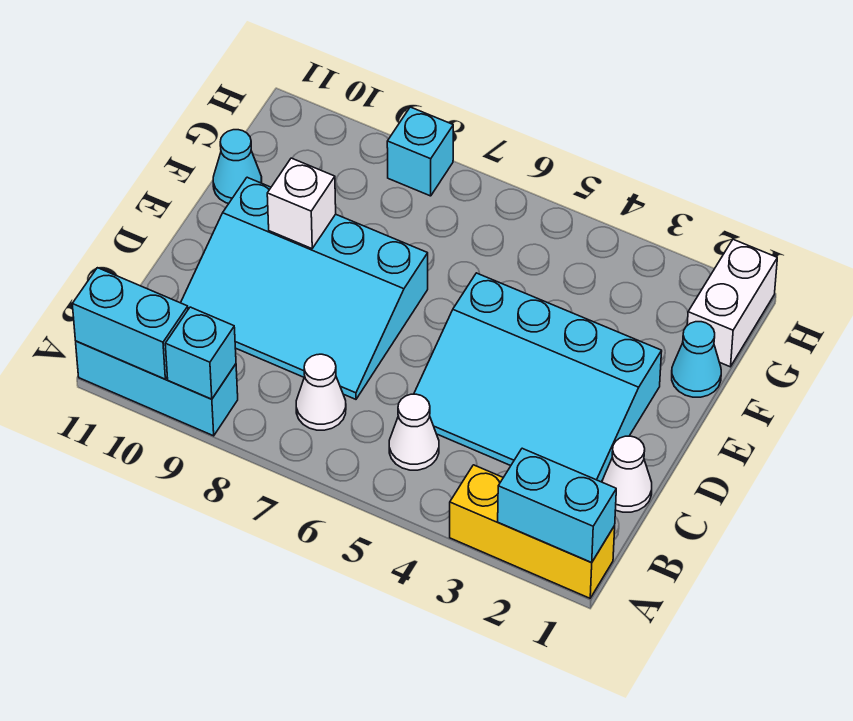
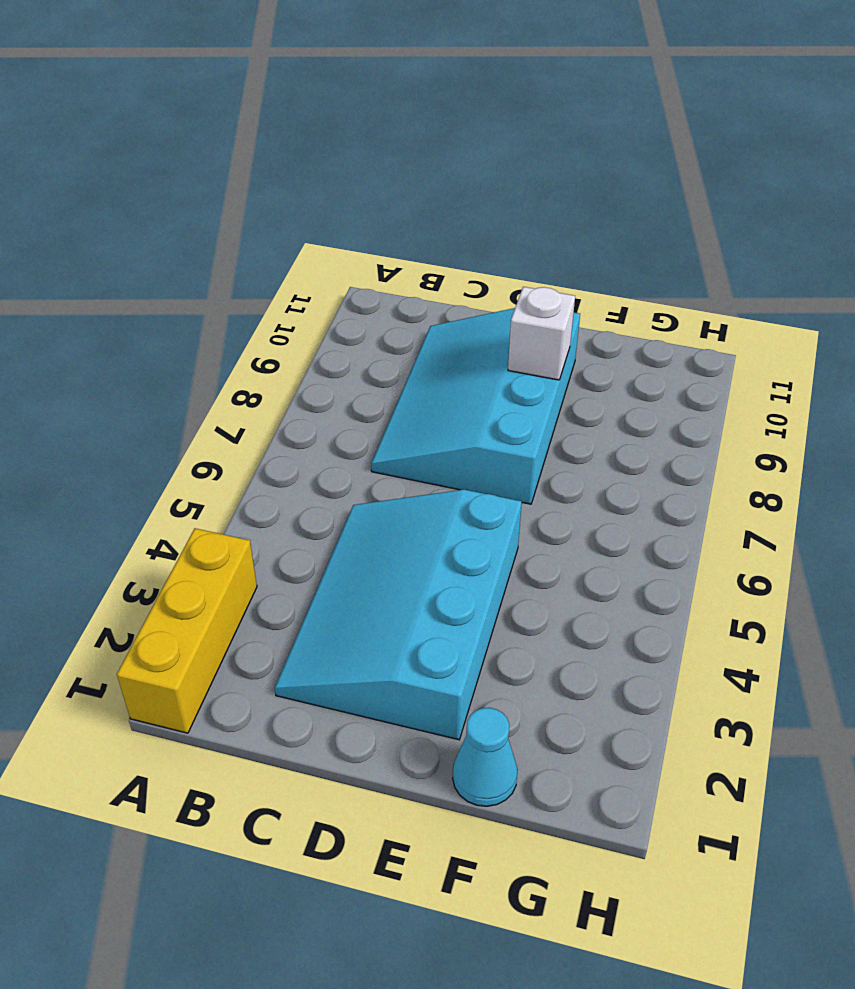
none -> cyan brick A9:A11 level 1
none -> white cone B5 level 1
none -> white cone B7 level 1

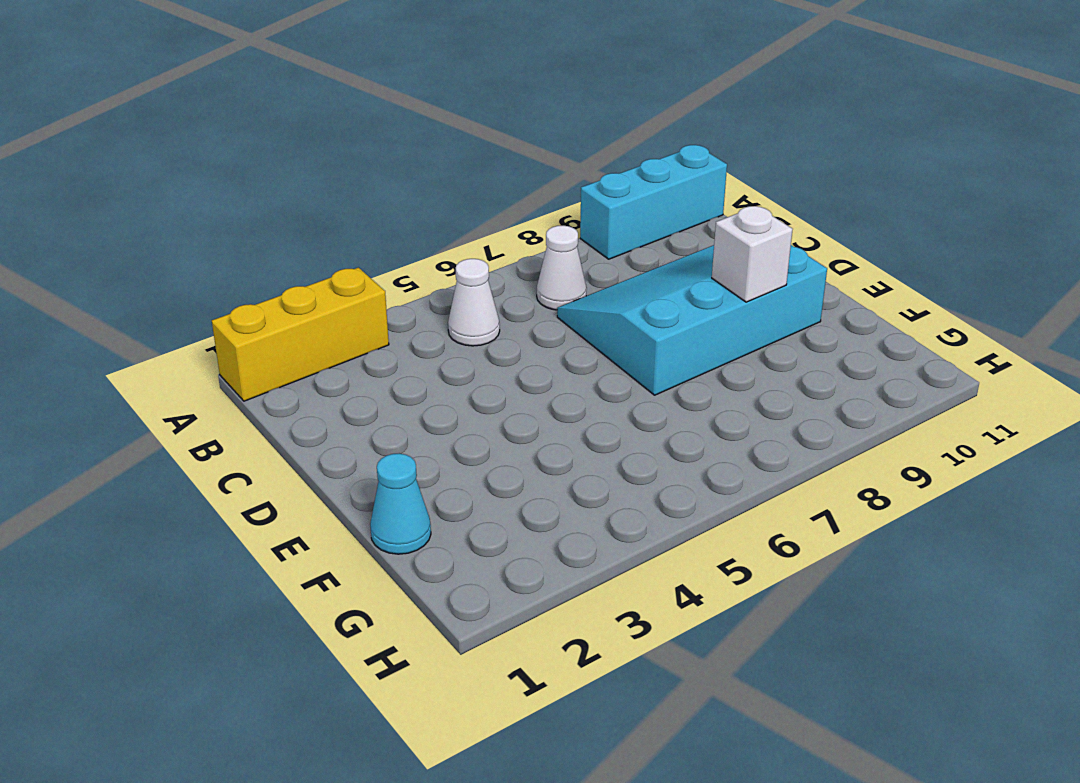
none -> white cone C1 level 1
none -> cyan slope C2:E5 level 1 top E
none -> cyan cone F11 level 1

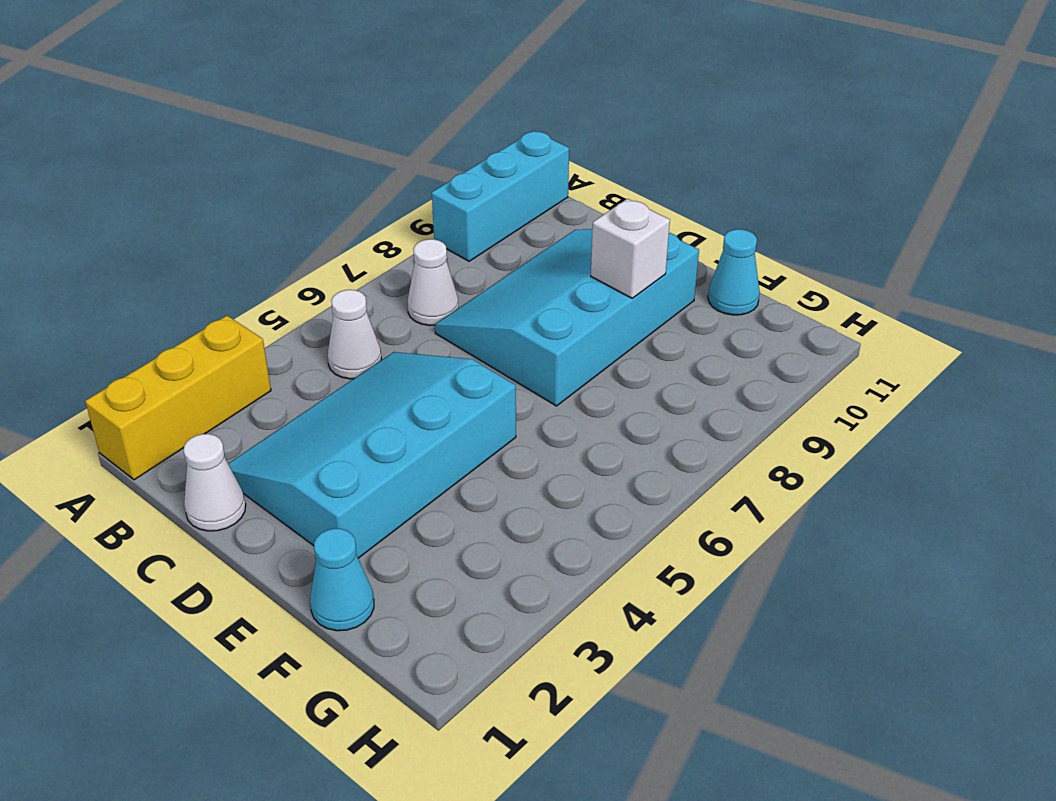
none -> white brick G1:H1 level 1
none -> cyan brick H8 level 1
none -> cyan brick A1:A2 level 2

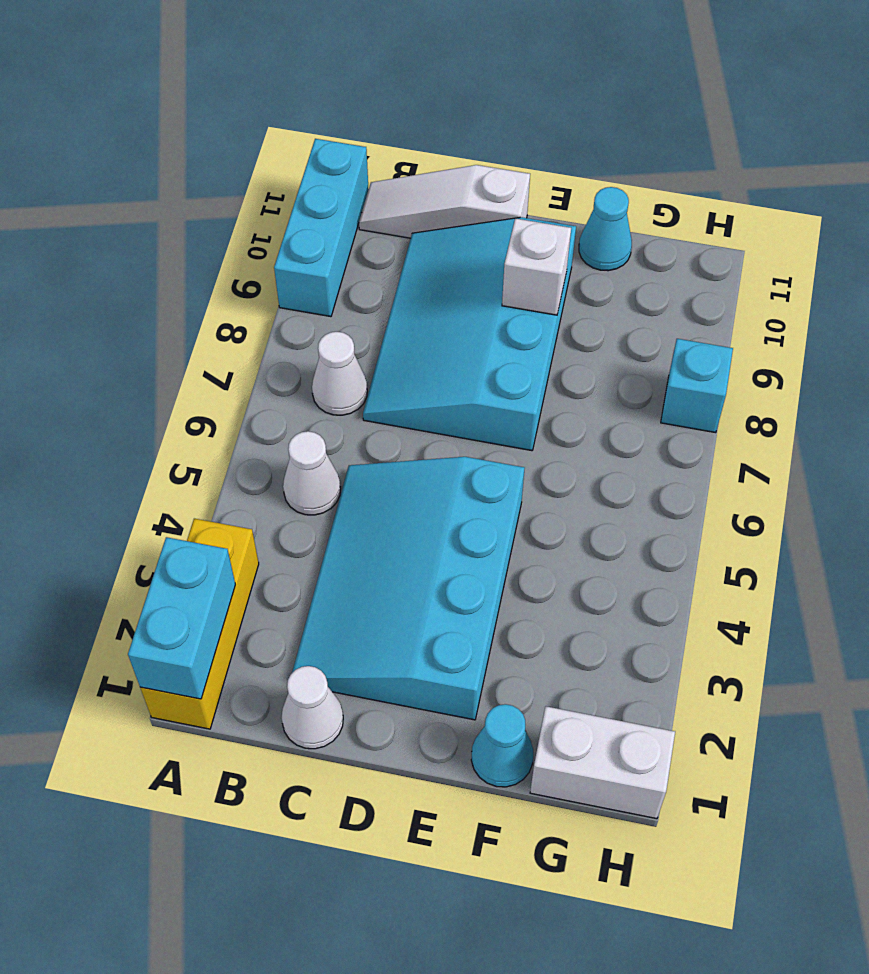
white slope B11:D11 level 1 top D -> none
none -> cyan brick A9 level 2
none -> cyan brick A10:A11 level 2

